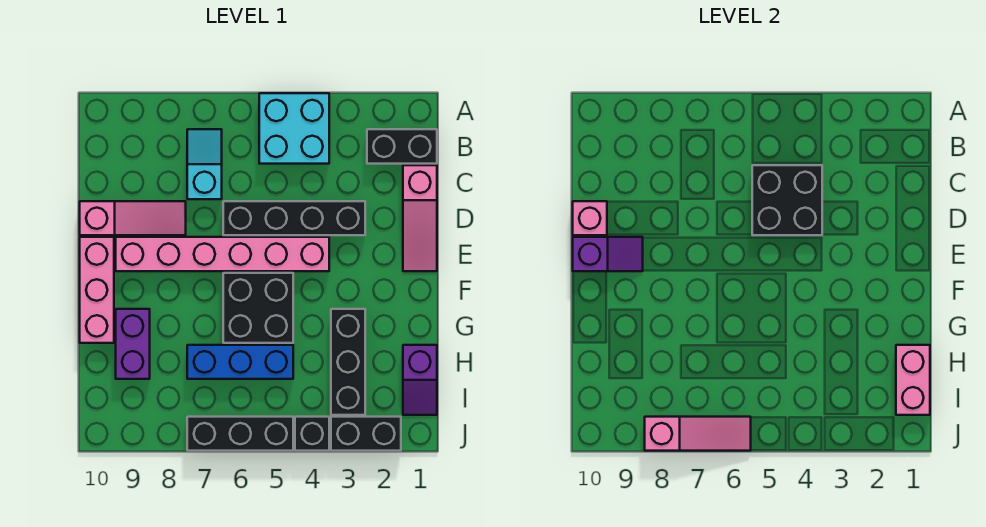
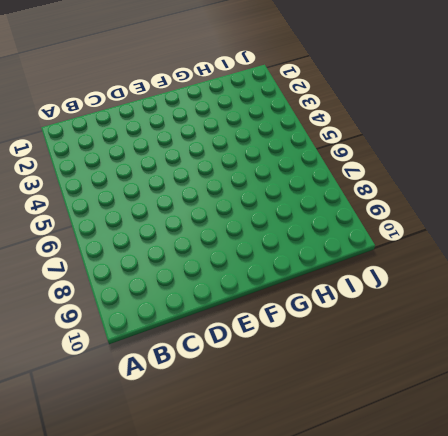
none -> cyan brick A4:B5 level 1
none -> black brick B1:B2 level 1
none -> cyan slope B7:C7 level 1 top C

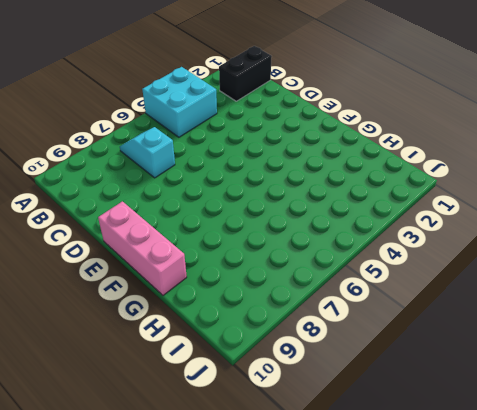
none -> pink slope C1:E1 level 1 top C
none -> black brick D3:D6 level 1
none -> pink slope D8:D10 level 1 top 10

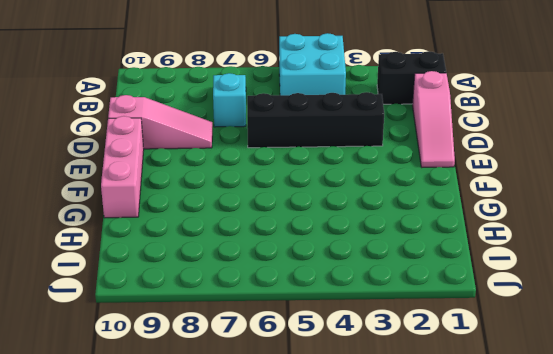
none -> pink brick E4:E9 level 1
none -> black brick F5:G6 level 1
none -> black brick G3:I3 level 1

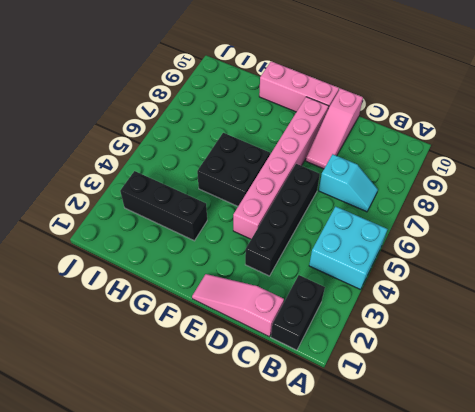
none -> purple brick G9:H9 level 1
none -> purple slope H1:I1 level 1 top H
none -> blue brick H5:H7 level 1

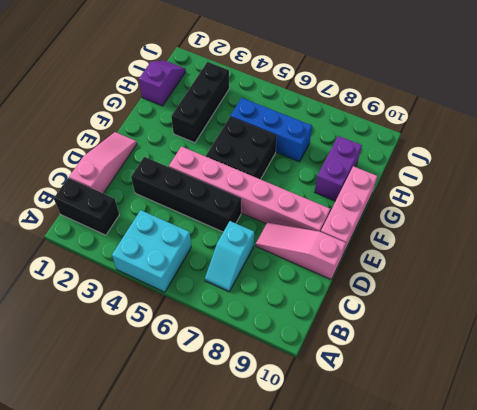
none -> black brick J2:J3 level 1
none -> black brick J4 level 1
none -> black brick J5:J7 level 1

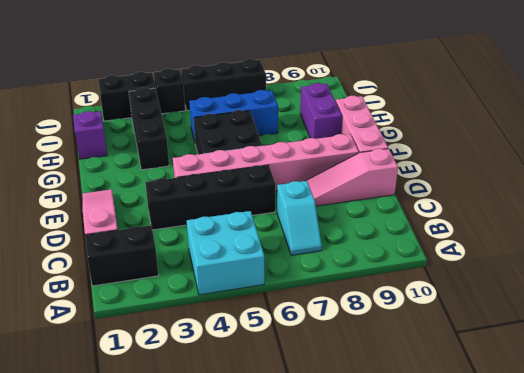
none -> black brick C4:D5 level 2
none -> pink brick D10 level 2
none -> purple slope E9:E10 level 2 top 10

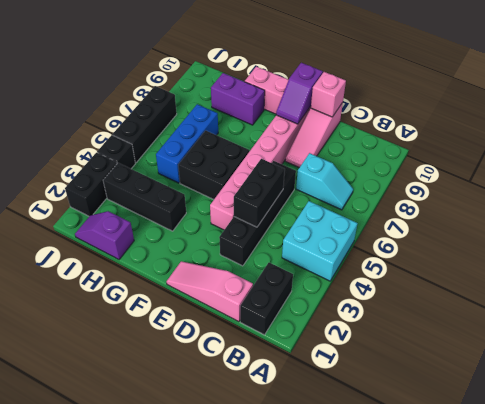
black brick D4:D5 level 2 -> black brick C4:D5 level 2
none -> pink brick H1:I1 level 2
none -> pink slope J6:J8 level 2 top 8

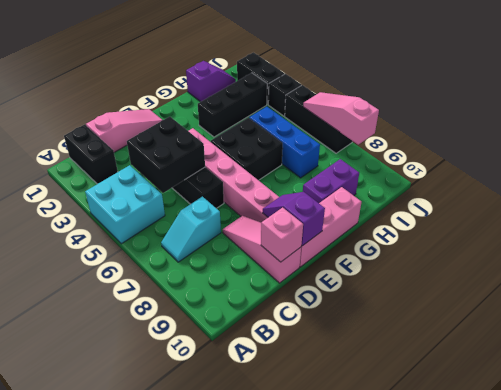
none -> pink brick H1:I1 level 2

